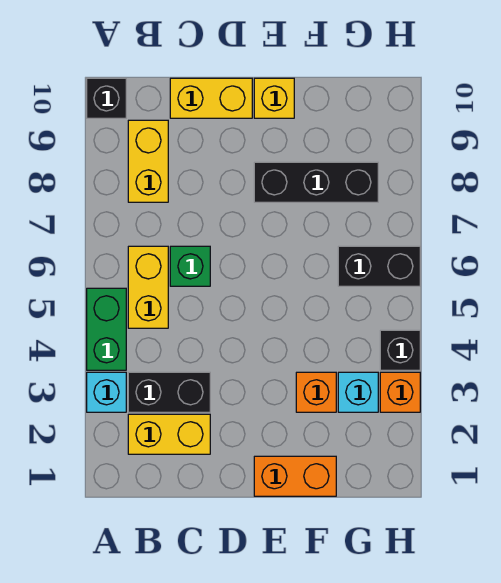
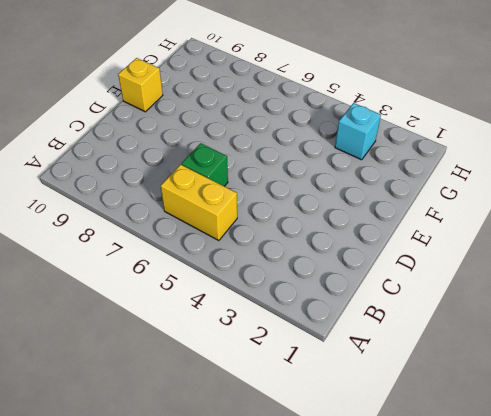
none -> cyan brick A3 level 1
none -> green brick A4:A5 level 1
none -> black brick A10 level 1

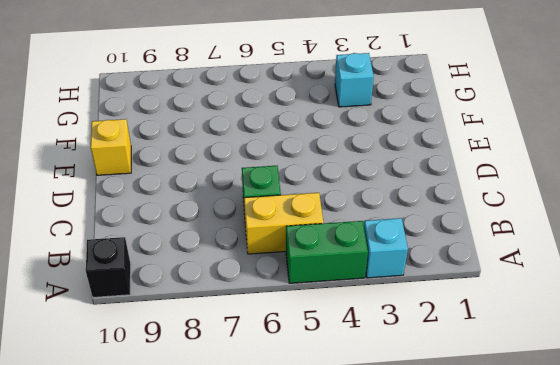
none -> yellow brick B2:C2 level 1
none -> black brick B3:C3 level 1
none -> yellow brick B8:B9 level 1

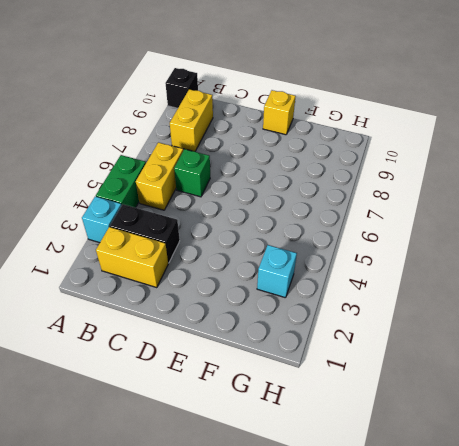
none -> yellow brick C10:D10 level 1
none -> orange brick E1:F1 level 1
none -> black brick E8:G8 level 1

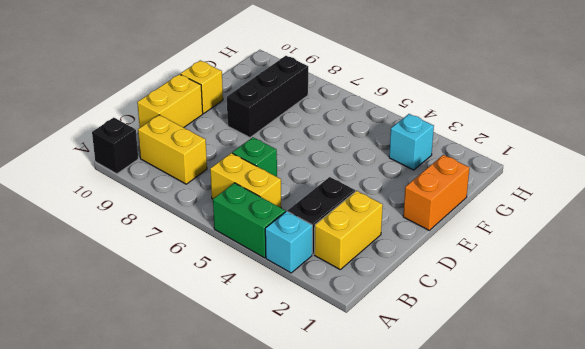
none -> orange brick F3 level 1
none -> black brick G6:H6 level 1
none -> orange brick H3 level 1

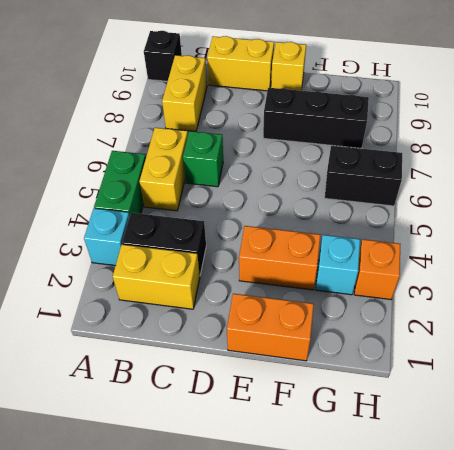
orange brick E3:F3 level 1 -> orange brick F3 level 1
none -> black brick H4 level 1

